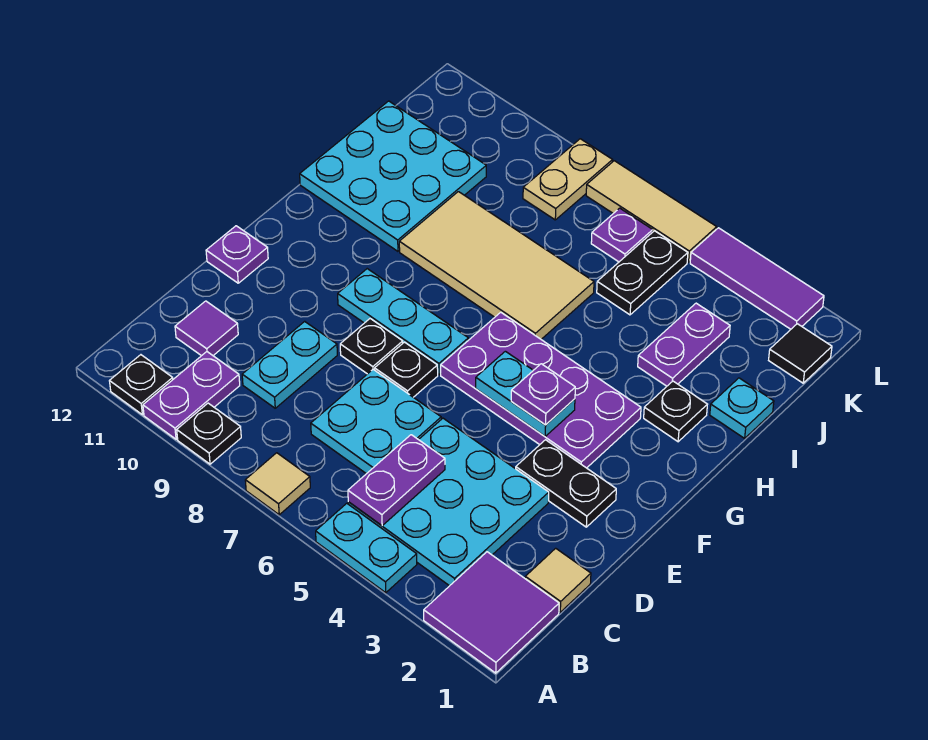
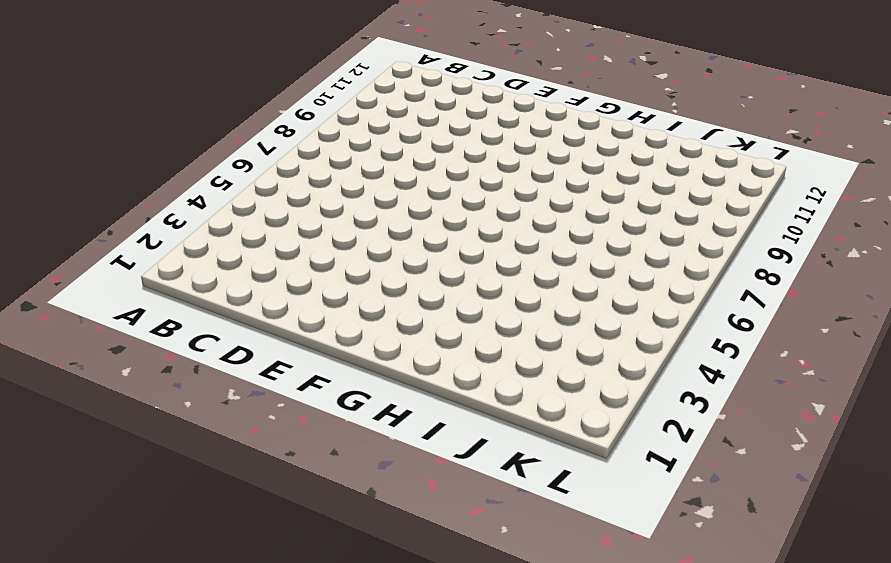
none -> purple tile A1:B2 level 1
none -> cyan plate A4:A5 level 1
none -> tan tile A7 level 1
none -> black plate A9 level 1

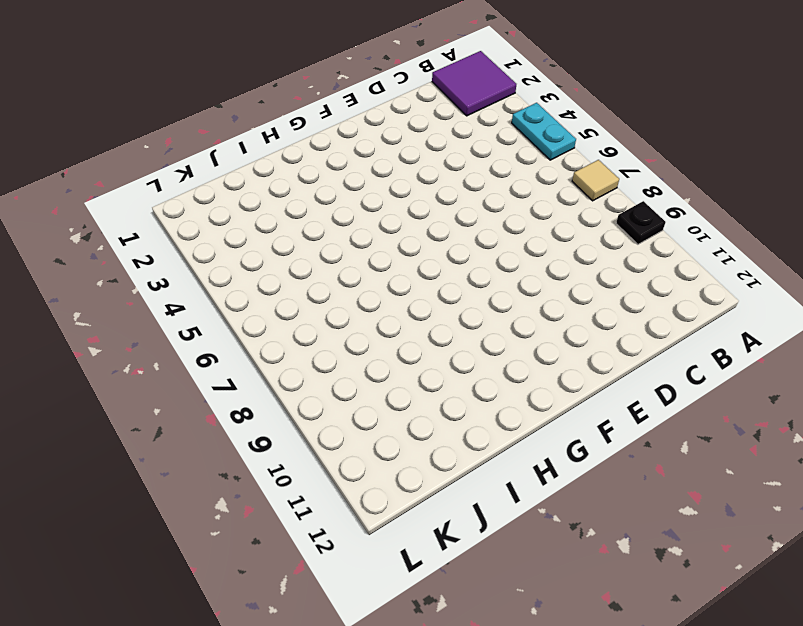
none -> purple plate A10:B10 level 1
none -> black plate A11 level 1
none -> cyan plate B3:D5 level 1
none -> tan tile C1 level 1

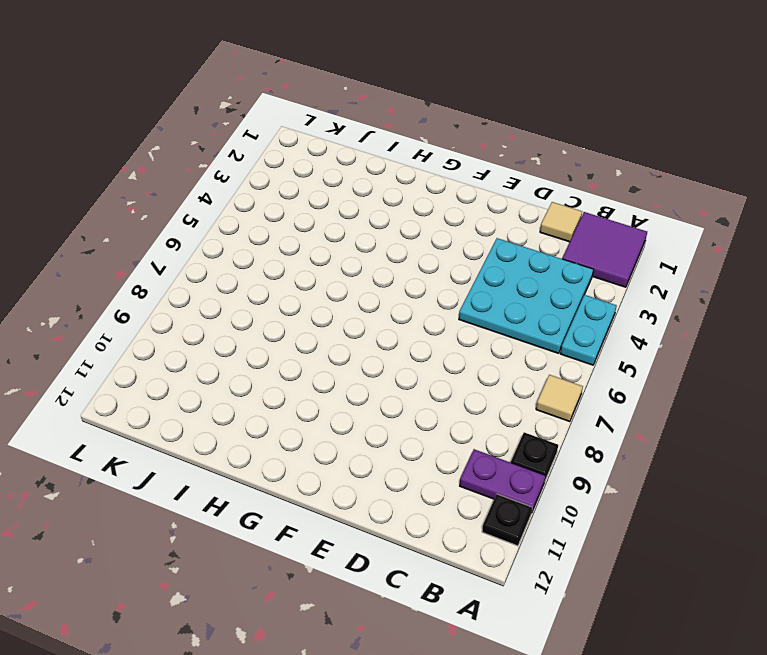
none -> cyan plate C6:D7 level 1
none -> cyan plate C9:D9 level 1
none -> purple tile C11 level 1
none -> black plate E2:E3 level 1

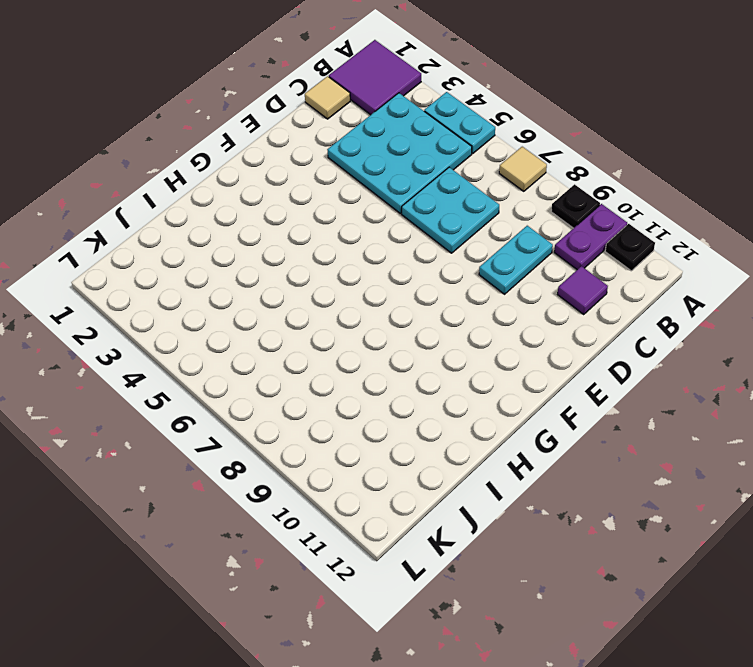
none -> black plate E2:E3 level 1
none -> black plate E7 level 1
none -> black plate E8 level 1
none -> purple plate E12 level 1

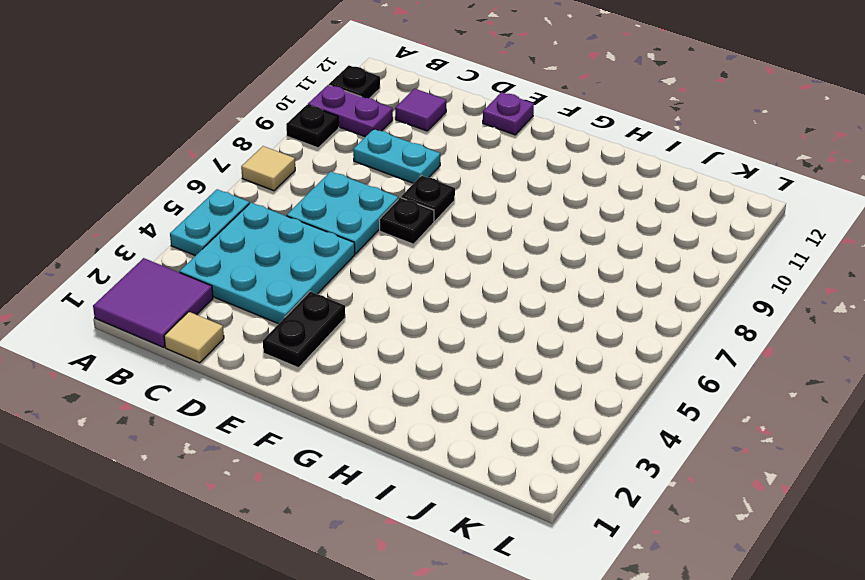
none -> purple plate F3:G6 level 1
none -> cyan plate F7:F9 level 1
none -> black plate H2 level 1
none -> tan tile H6:I9 level 1

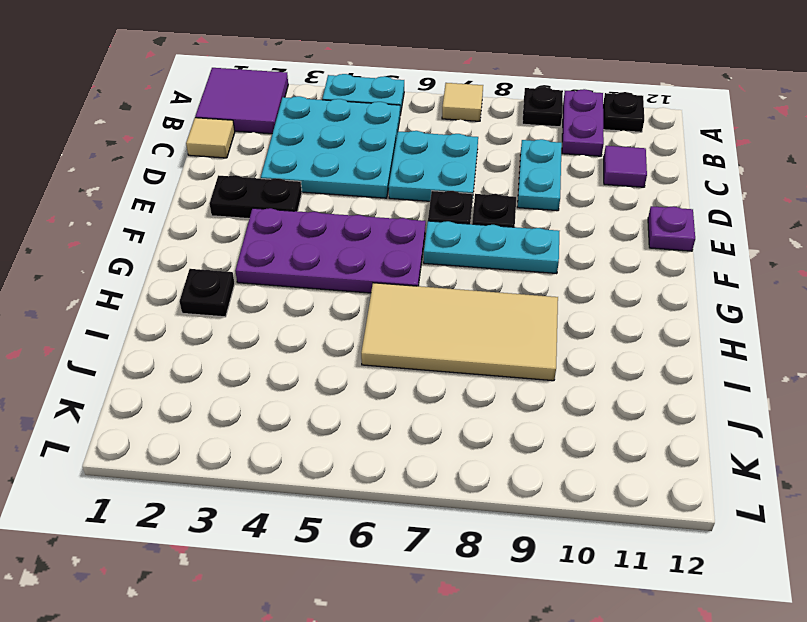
none -> cyan plate H10:J12 level 1
none -> cyan plate I1 level 1
none -> purple plate I3:J3 level 1
none -> black plate J5:K5 level 1

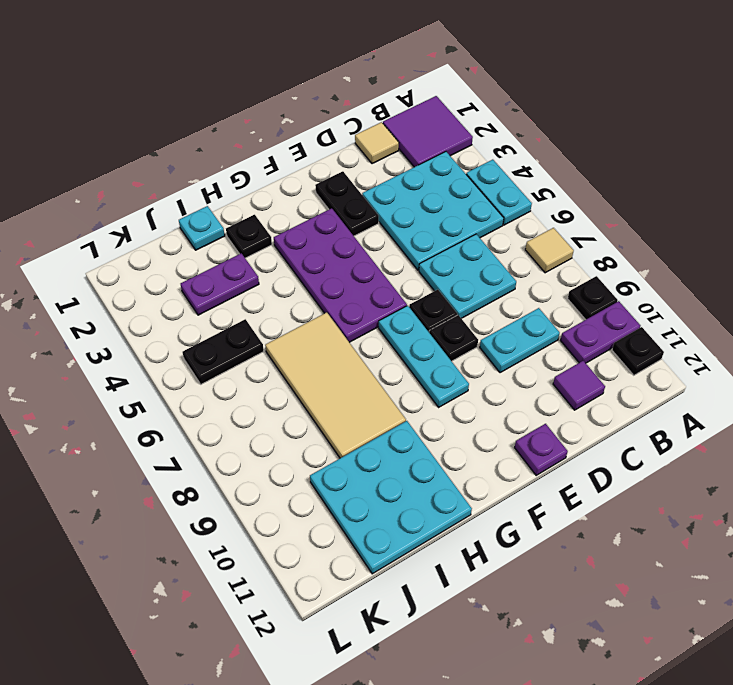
none -> black tile K1 level 1
none -> purple plate K6 level 1
none -> tan plate K8:L8 level 1
none -> purple tile L2:L4 level 1

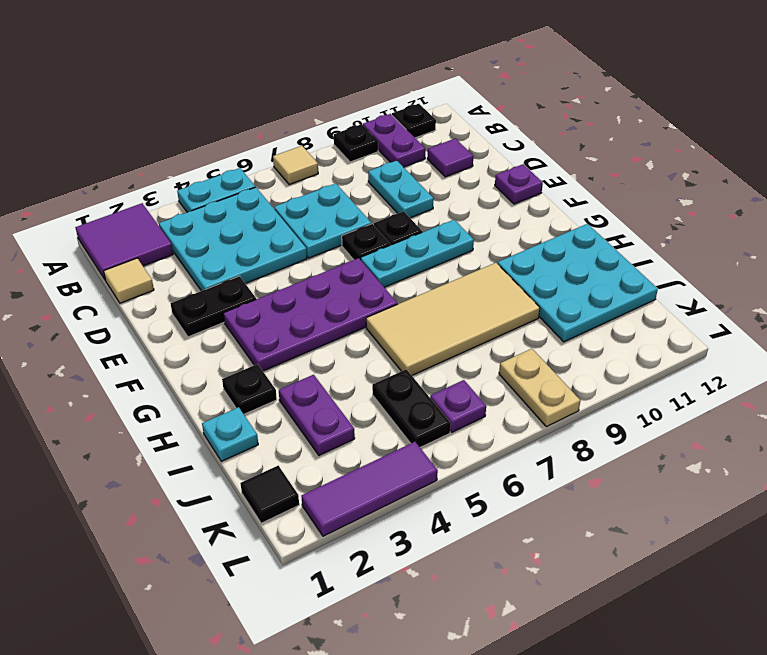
none -> tan tile L5:L7 level 1
none -> purple plate B5:C5 level 2
none -> cyan plate F4:F5 level 2
none -> purple plate F4 level 3

